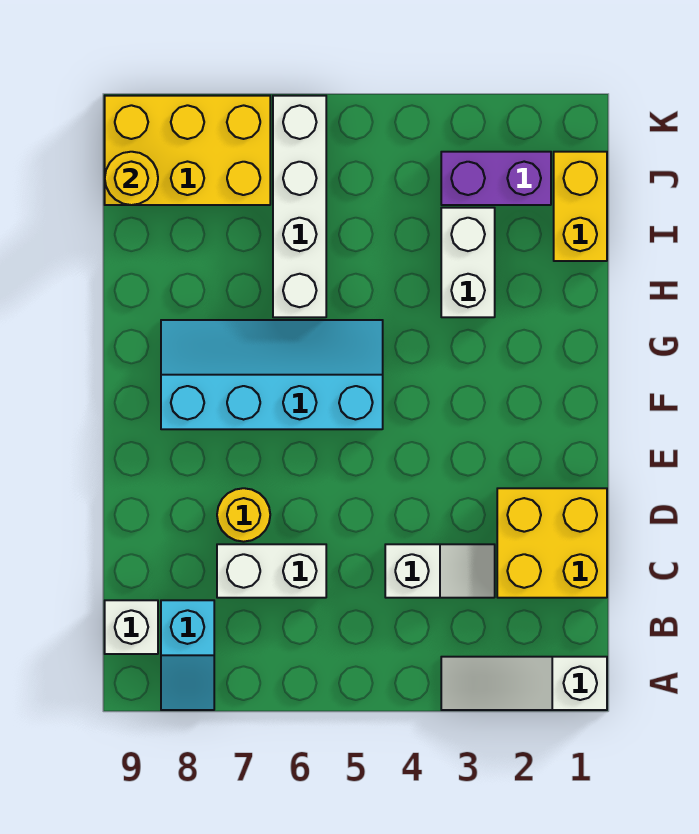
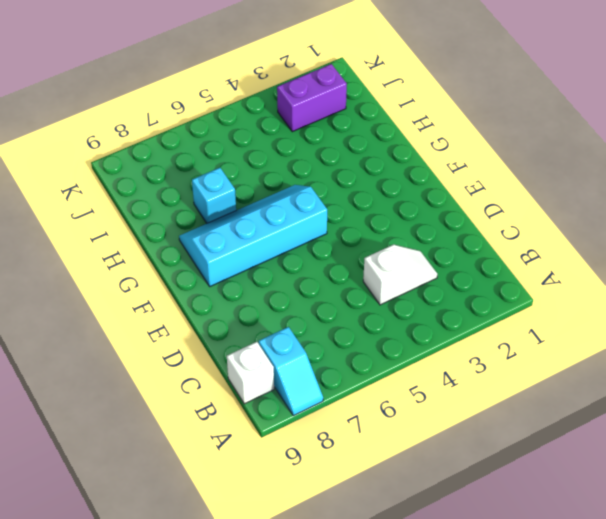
cyan brick H7 level 1 -> none
none -> white slope A1:A3 level 1 top 1
none -> yellow brick C1:D2 level 1
none -> white brick C6:C7 level 1

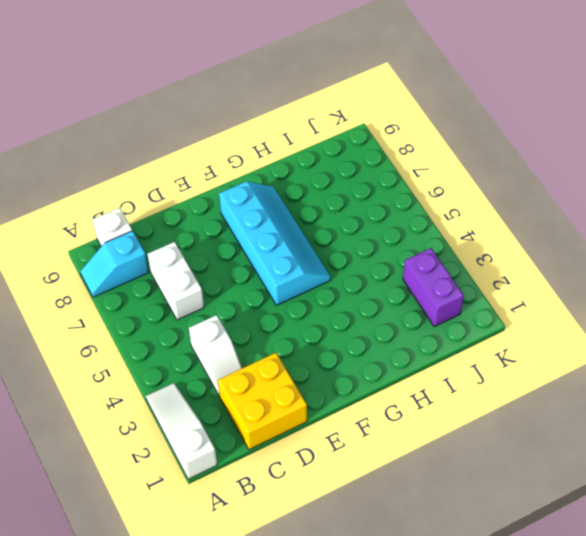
none -> yellow round brick D7 level 1
none -> white brick H3:I3 level 1
none -> white brick H6:K6 level 1

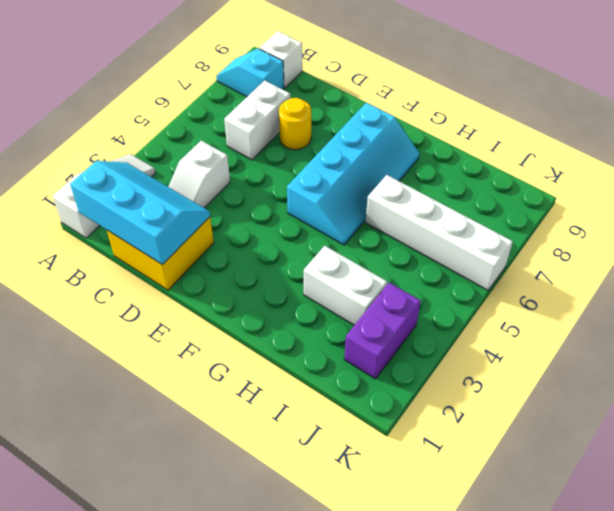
cyan slope B1:D2 level 2 top 1 -> none
none -> yellow brick I1:J1 level 1
none -> yellow brick J7:K9 level 1
none -> yellow round brick J9 level 2

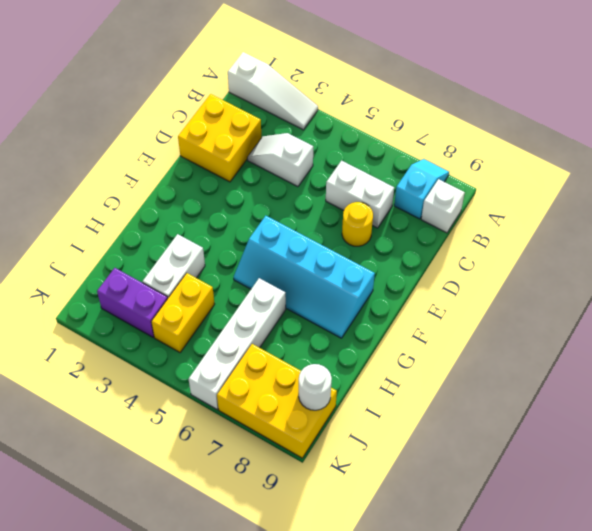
yellow brick I4:J4 level 1 -> yellow brick I1:J1 level 1
white round brick J9 level 2 -> yellow round brick J9 level 2

